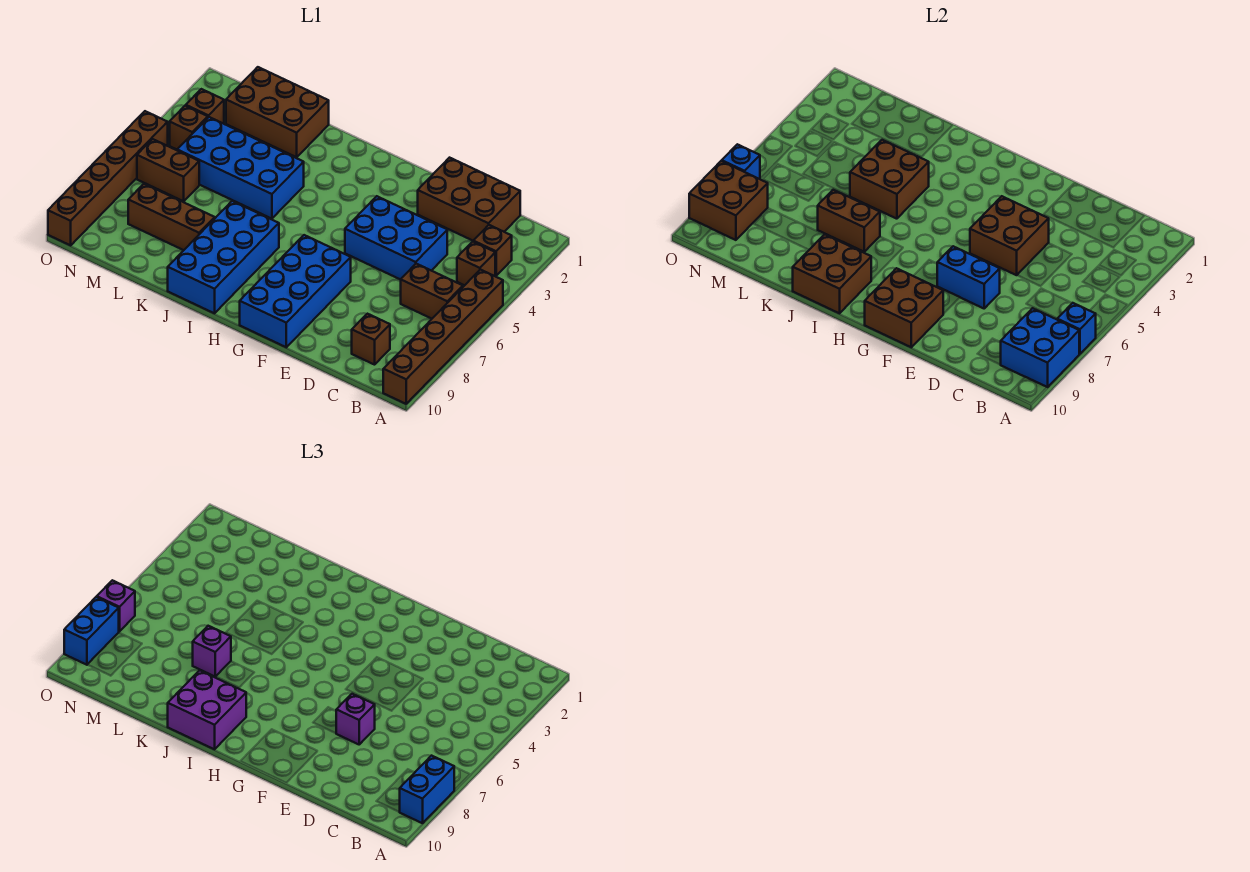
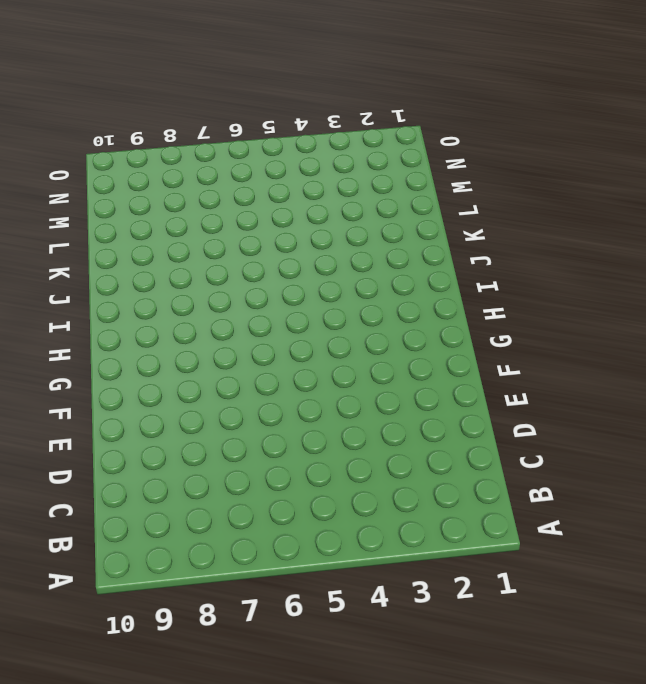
none -> brown brick A5:A10 level 1
none -> brown brick B3 level 1
none -> brown brick B4 level 1
none -> brown brick B6:C6 level 1

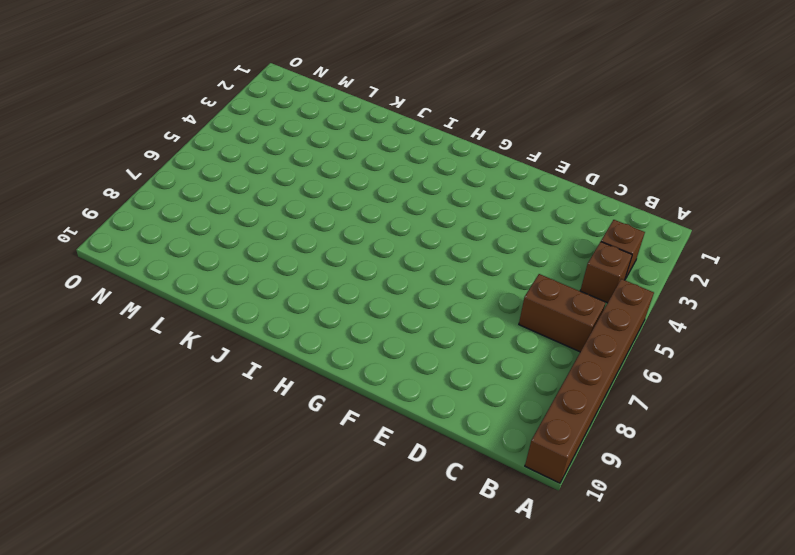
none -> brown brick C1:E2 level 1
none -> brown brick C9 level 1
none -> blue brick D4:F5 level 1
none -> blue brick F7:G10 level 1

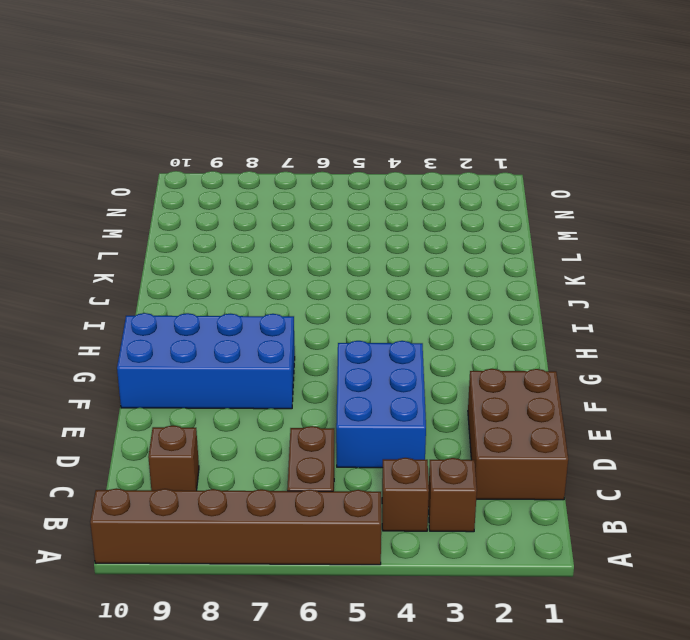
none -> blue brick I7:J10 level 1
none -> blue brick J4:M5 level 1
none -> brown brick K1:M2 level 1
none -> brown brick K8:M8 level 1

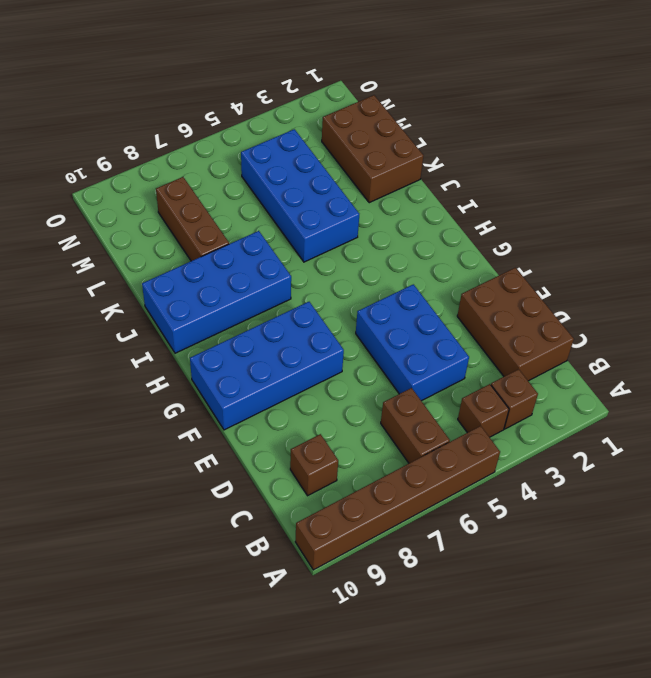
none -> brown brick M6:N6 level 1
none -> brown brick N3 level 1
none -> brown brick N4 level 1
none -> brown brick O5:O10 level 1

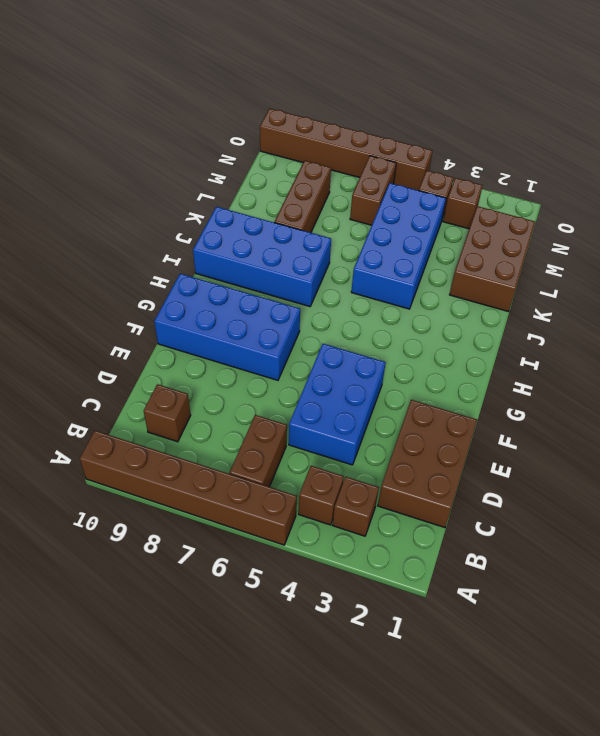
none -> blue brick A7 level 2
none -> blue brick A8:B9 level 2
none -> brown brick E4:F5 level 2
none -> blue brick E7:F7 level 2

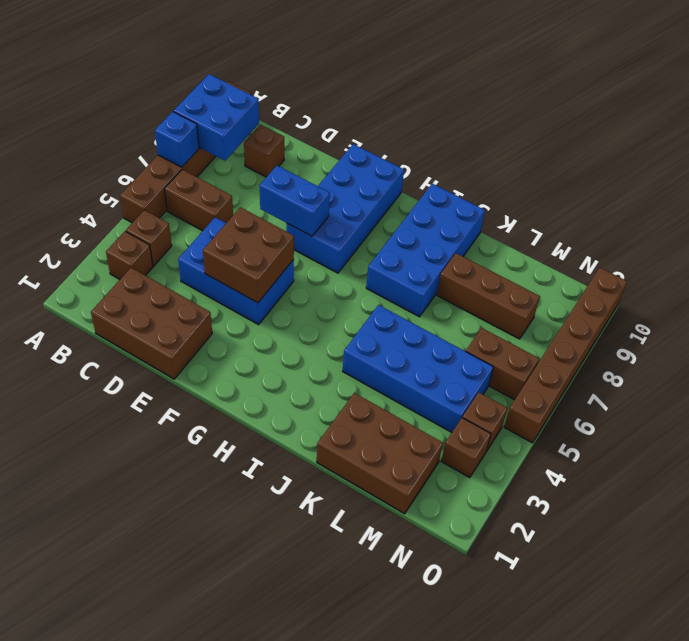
none -> brown brick F9:G10 level 2
none -> brown brick I9:J10 level 2
none -> brown brick J4:K5 level 2
none -> brown brick J7:K7 level 2

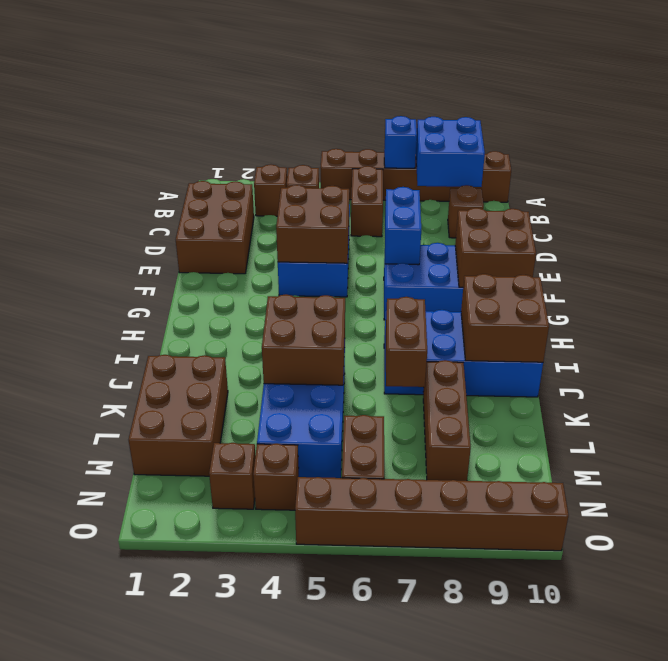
none -> brown brick N8:O9 level 2
none -> blue brick O7 level 2
none -> blue brick A8:A9 level 3
none -> purple brick E7 level 3

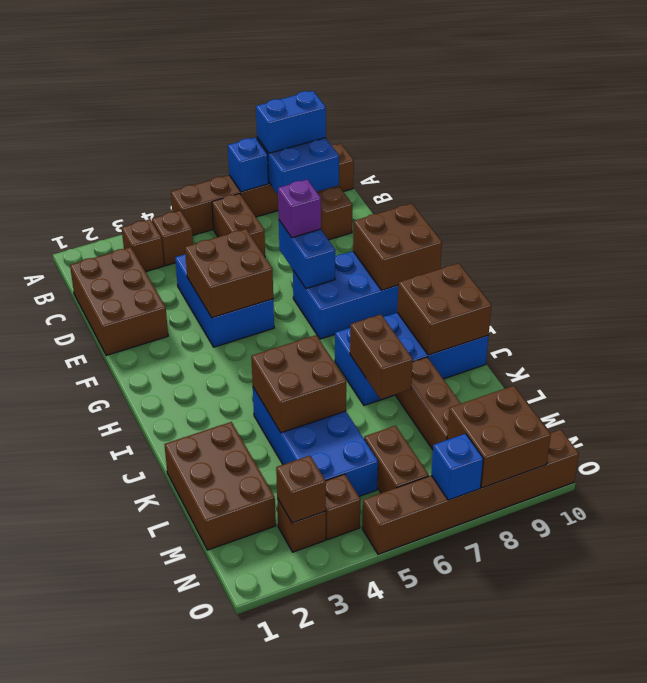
brown brick N3 level 2 -> none
none -> purple brick I9:J10 level 3
none -> purple brick K7 level 3
none -> purple brick O7 level 3
none -> blue brick O8:O9 level 3

